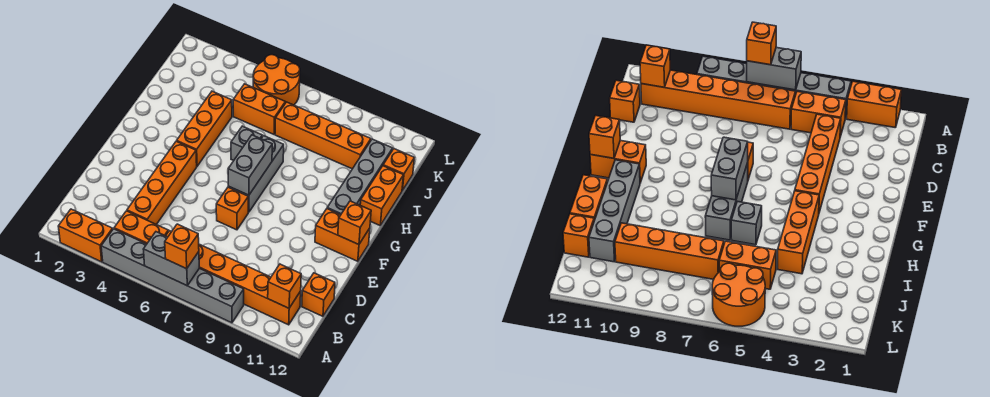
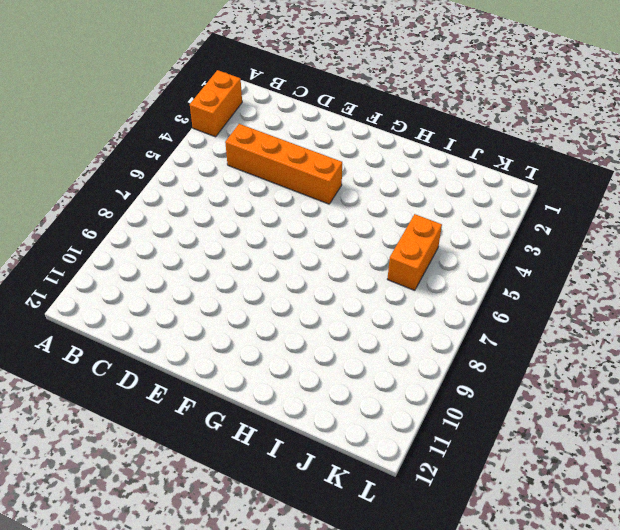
none -> grey brick A4:A9 level 1
none -> orange brick B4:B5 level 1
none -> orange brick B6:B11 level 1

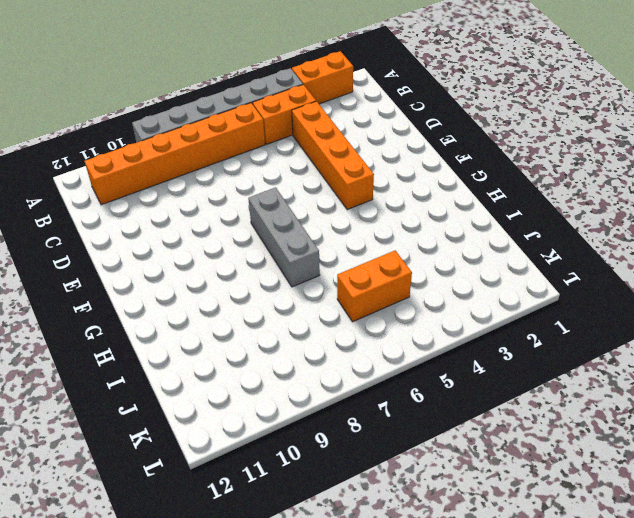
none -> orange brick C12 level 1
none -> orange brick E7 level 1
none -> orange brick F11:F12 level 1

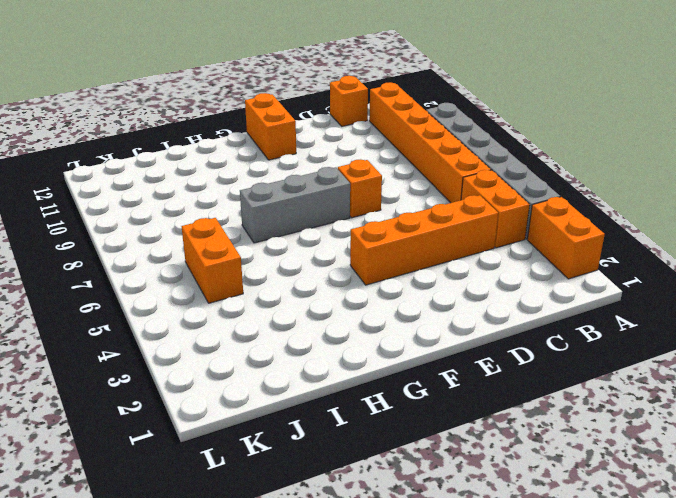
none -> orange brick G4:I4 level 1
none -> grey brick G11:J11 level 1
none -> grey brick H6 level 1

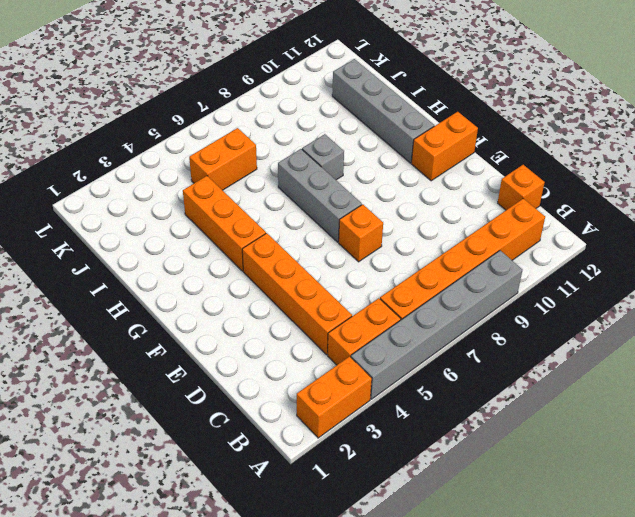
grey brick H8 level 1 -> grey brick H6 level 1
none -> orange brick H12:I12 level 1
none -> orange brick J7:J10 level 1
none -> orange brick J12 level 1

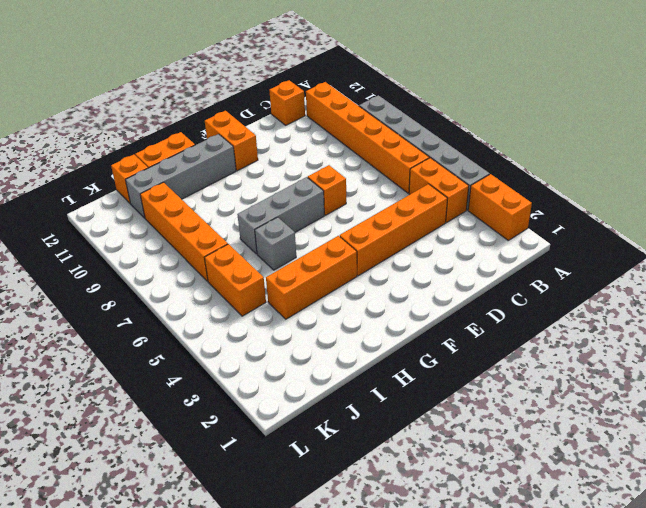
none -> orange round brick K5:L6 level 1
none -> grey brick A6:A7 level 2
none -> orange brick B11 level 2

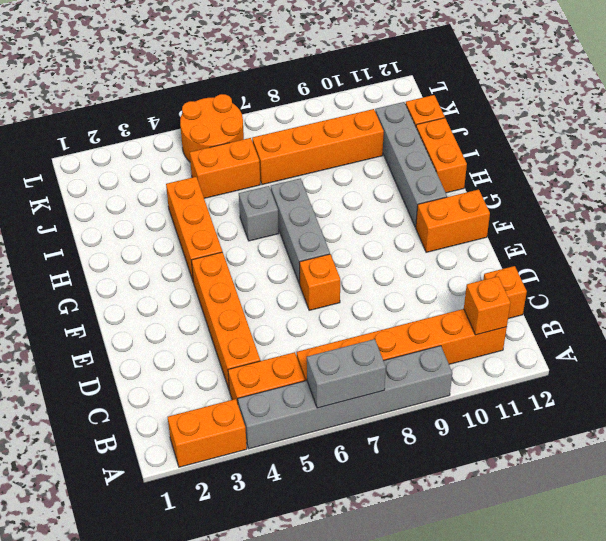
none -> grey brick F7:G7 level 2
none -> orange brick F12 level 2
none -> orange brick A7 level 3

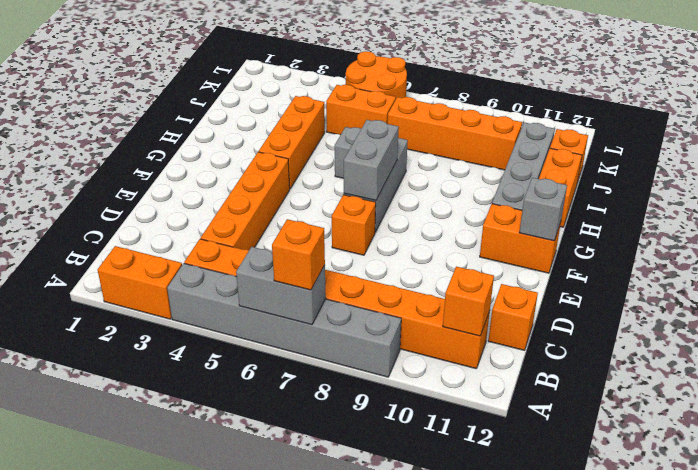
grey brick F12 level 2 -> orange brick F12 level 2

